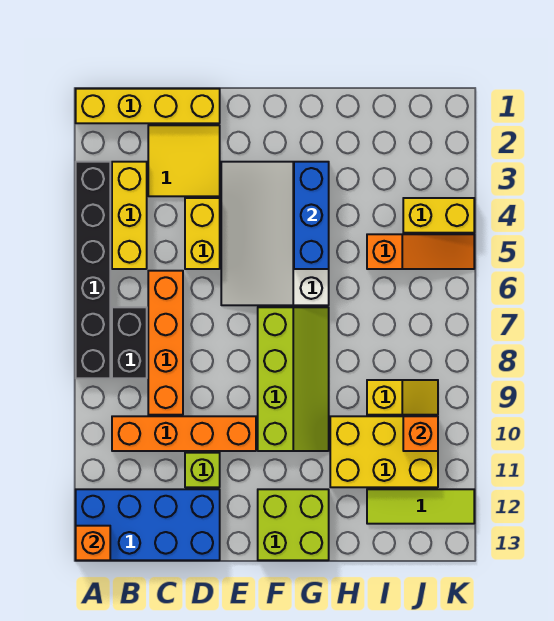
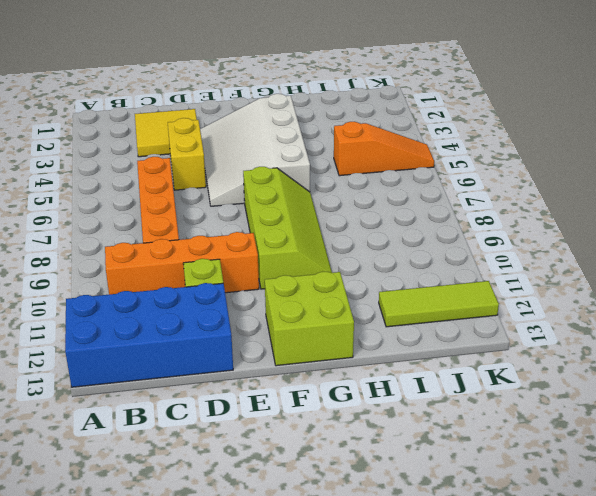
none -> yellow brick A1:D1 level 1
none -> black brick A3:A8 level 1
none -> yellow brick B3:B5 level 1

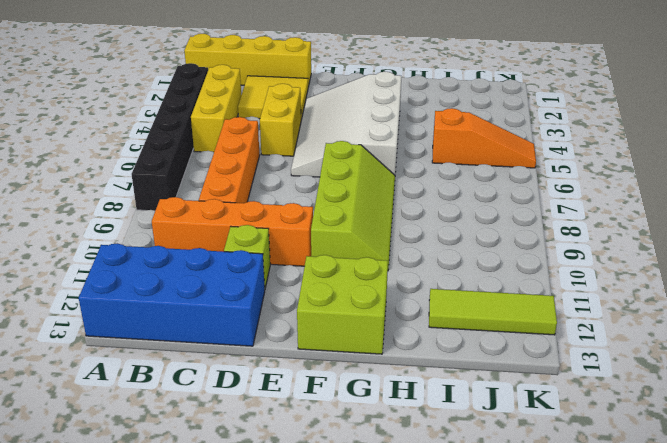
none -> black brick B7:B8 level 1
none -> yellow brick H10:J11 level 1
none -> yellow slope I9:J9 level 1 top I

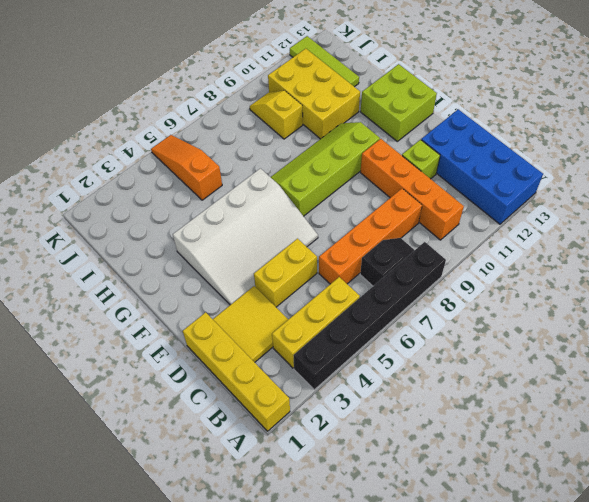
black slope B7:B8 level 1 top 7 -> black brick B7:B8 level 1
none -> yellow brick J4:K4 level 1
none -> orange brick A13 level 2
none -> blue brick G3:G5 level 2

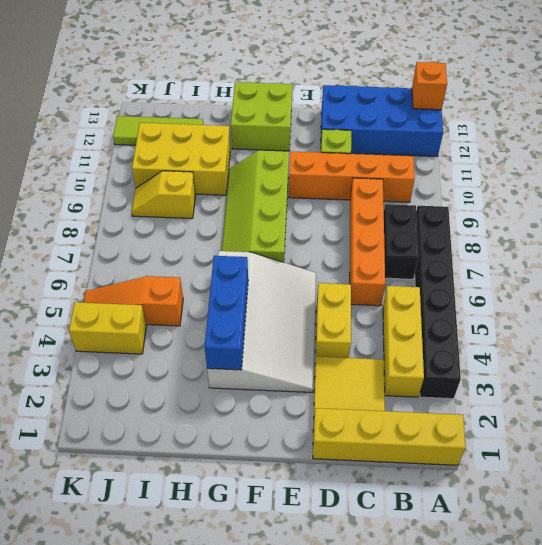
none -> orange brick J10 level 2

